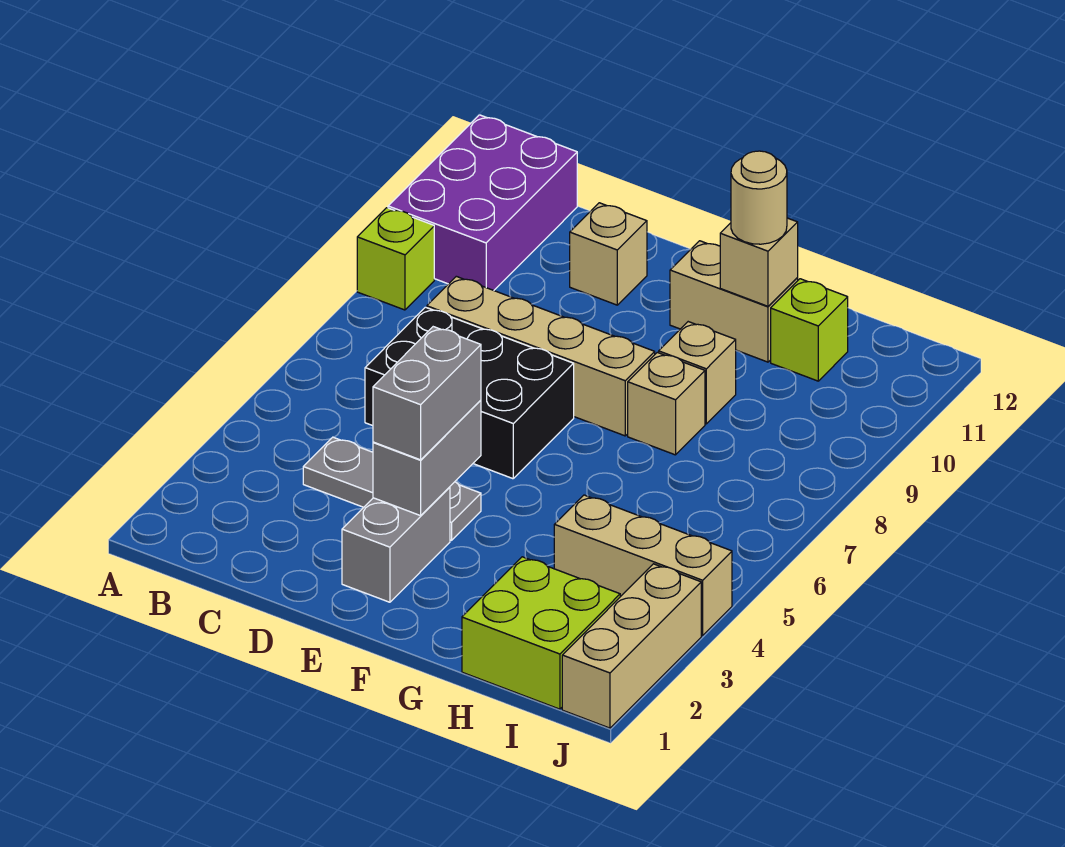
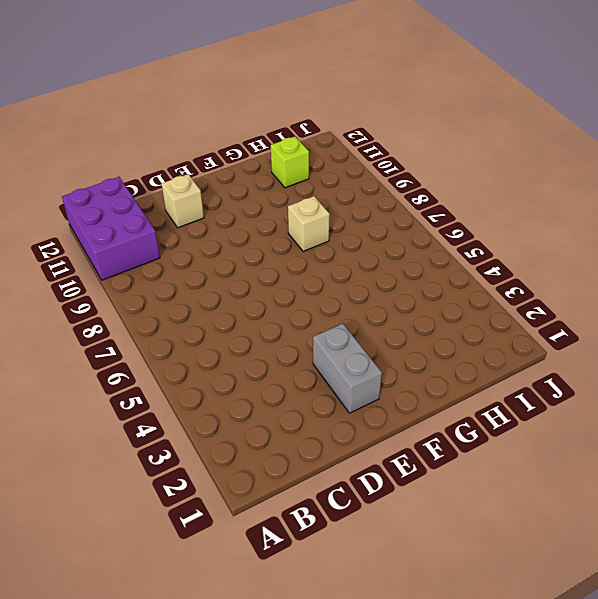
none -> lime brick A9 level 1
none -> grey plate C4:E4 level 1
none -> black brick C6:E7 level 1

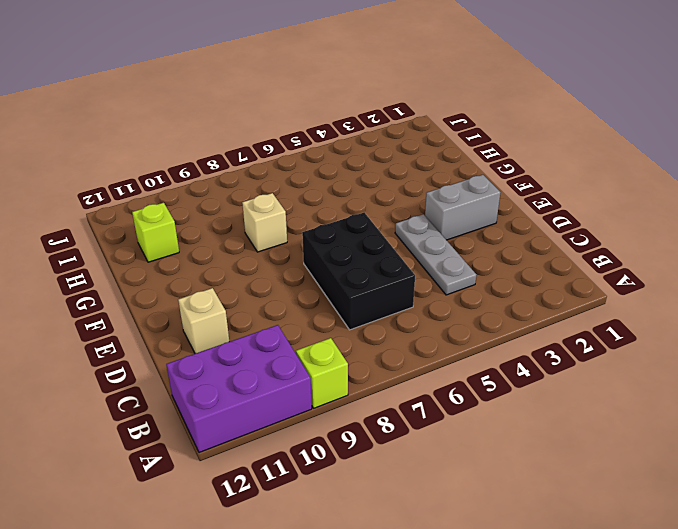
none -> tan brick C8:F8 level 1
none -> tan brick F11:G11 level 1
none -> tan brick G9 level 1

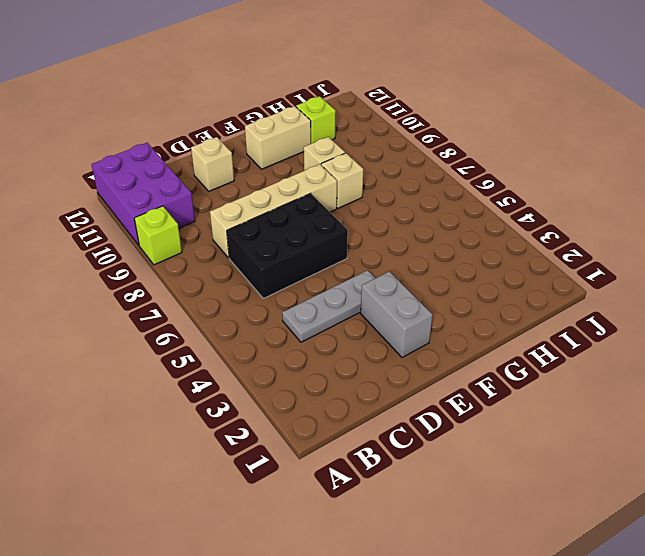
none -> lime brick H1:I2 level 1
none -> tan brick H4:J4 level 1
none -> tan brick J1:J3 level 1

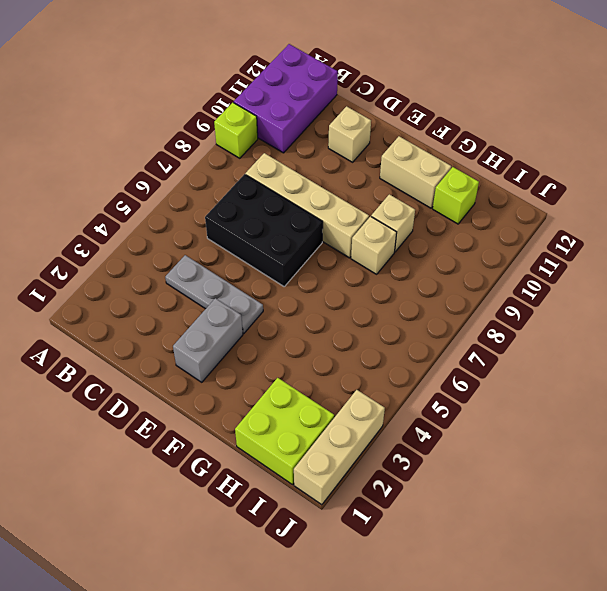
none -> tan brick H4:J4 level 1
none -> grey brick E3:E4 level 2
none -> tan brick G11 level 2

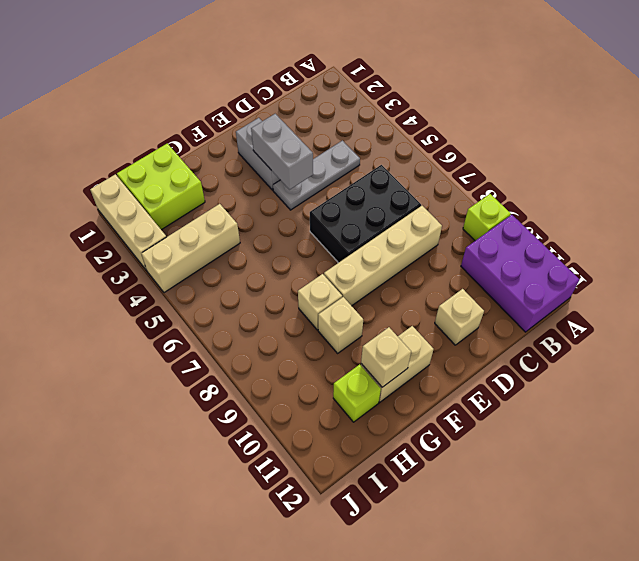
none -> grey brick E3:E4 level 3
none -> tan round brick G11 level 3

